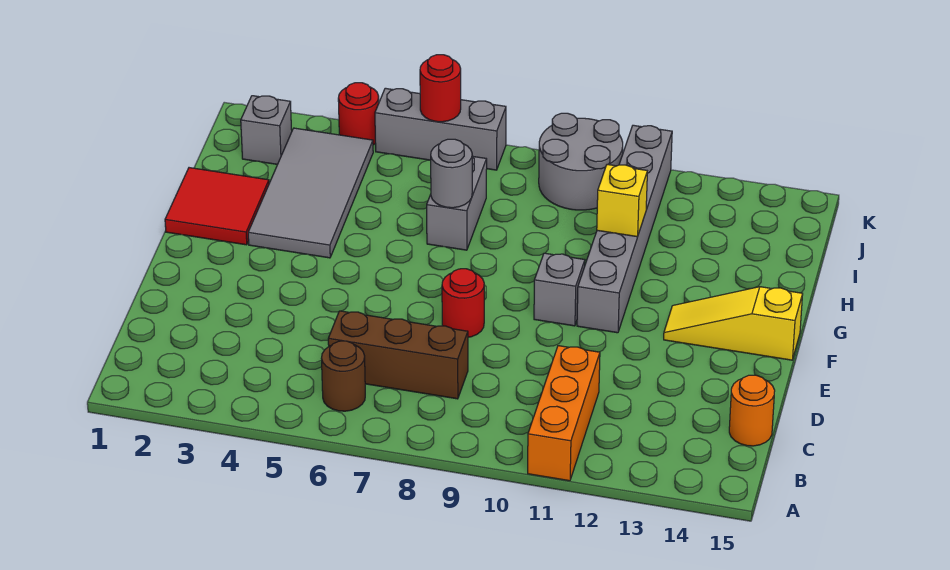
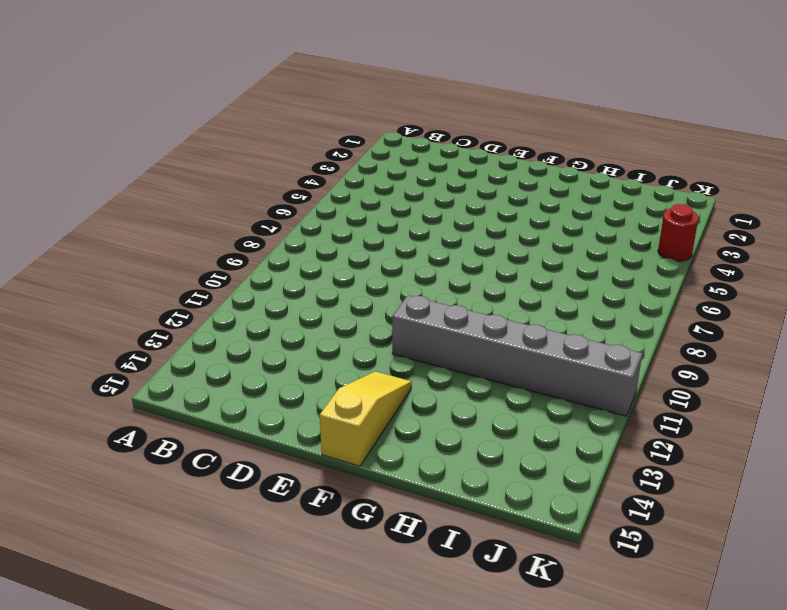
none -> orange brick A11:C11 level 1
none -> brown round brick B6 level 1
none -> brown brick C6:C8 level 1

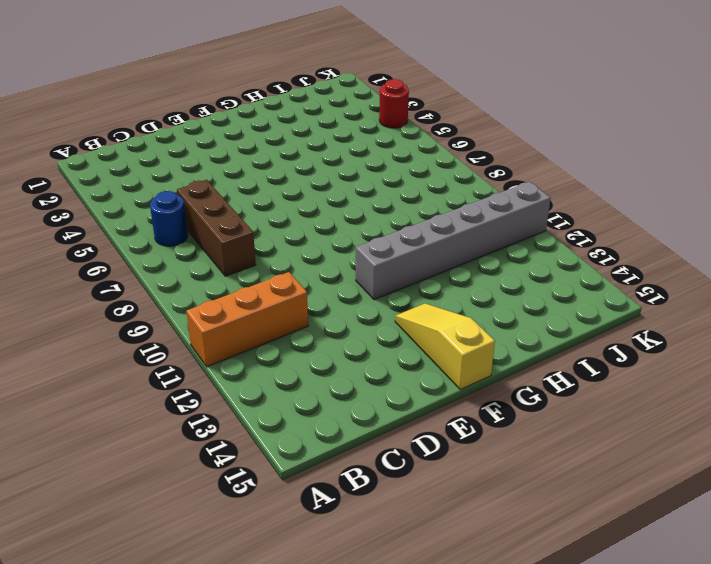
blue round brick B6 level 1 -> brown round brick B6 level 1
none -> orange round brick C15 level 1
none -> red round brick E8 level 1
none -> grey brick F10 level 1

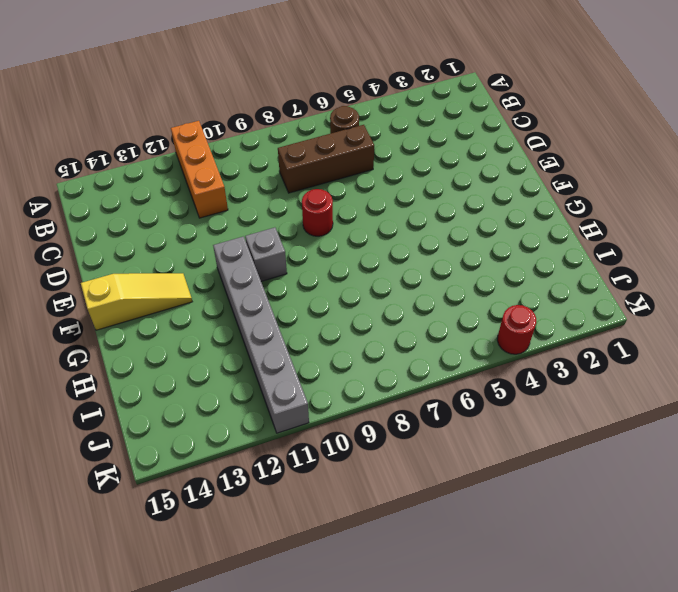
none -> orange round brick C15 level 1
none -> red tile G1:H2 level 1
none -> grey tile G3:J4 level 1

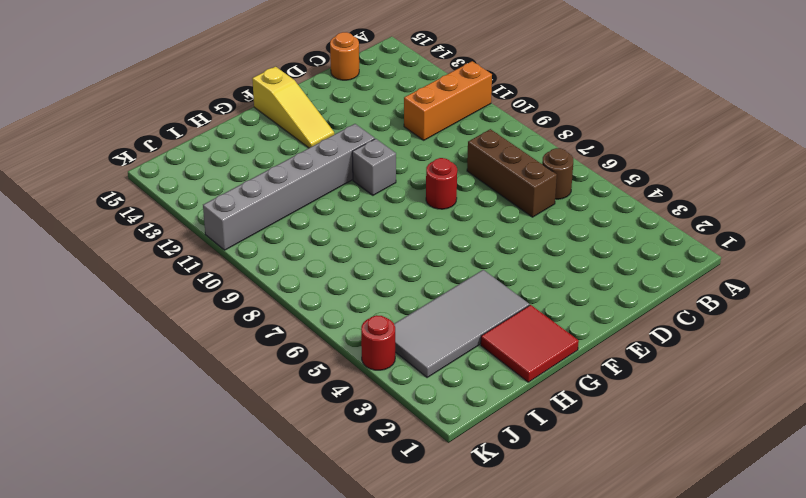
none -> grey brick H7:I7 level 1
none -> grey brick J2 level 1
none -> grey round brick J9:K10 level 1

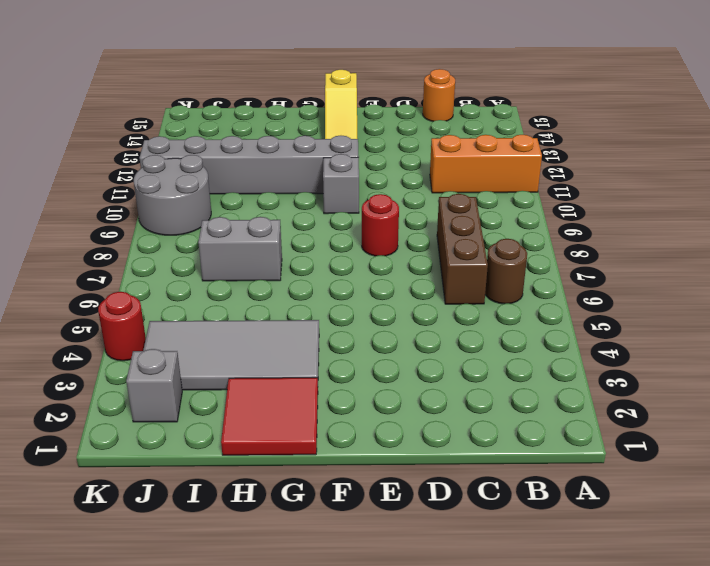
none -> grey brick K5:K7 level 1
none -> grey round brick H7 level 2
none -> yellow brick H11 level 2

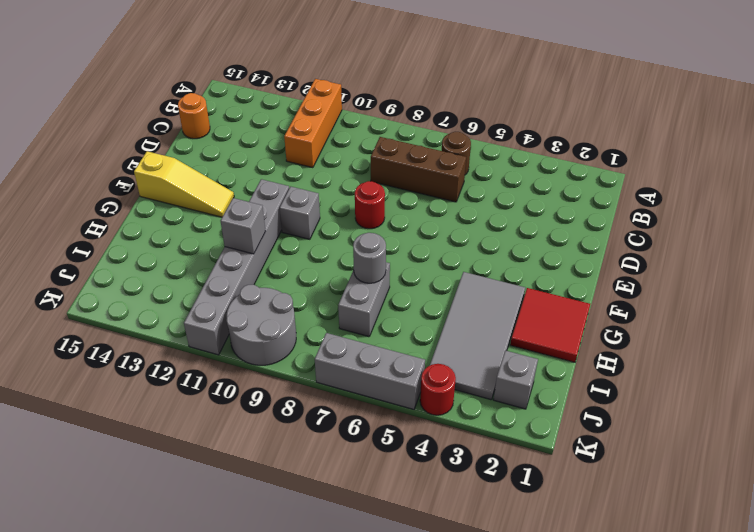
grey brick H11 level 2 -> yellow brick H11 level 2
none -> red round brick K6 level 2

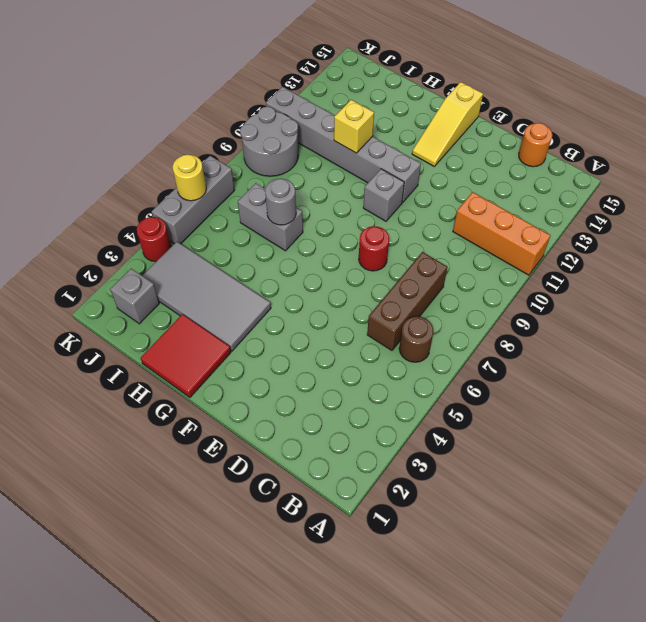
yellow round brick K6 level 2 -> red round brick K6 level 2

